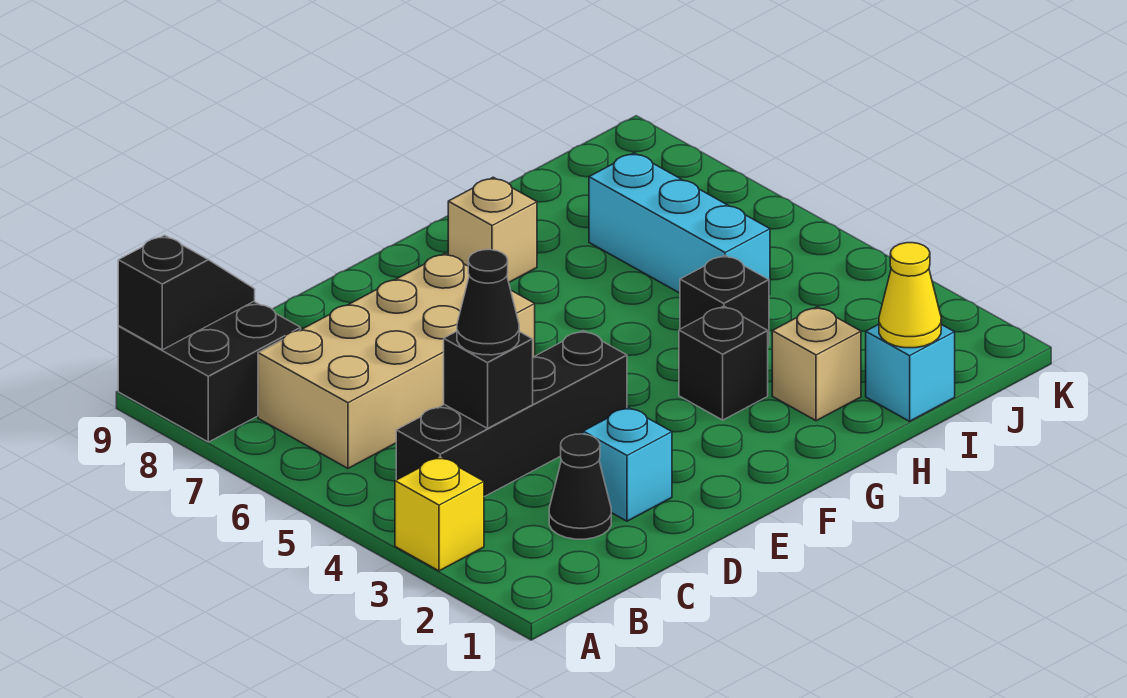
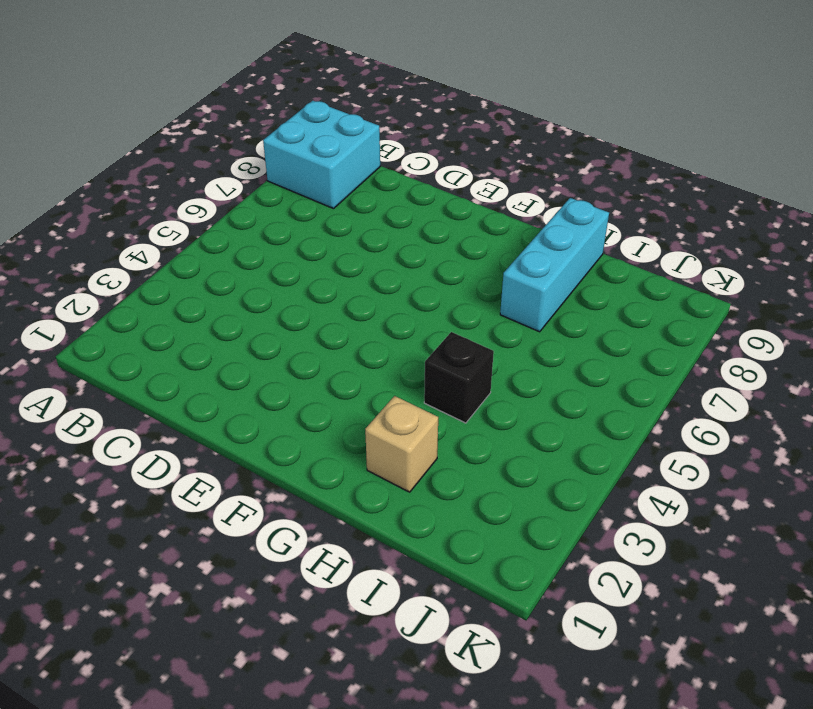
cyan brick A8:B9 level 1 -> black brick A8:B9 level 1
cyan brick H7:H9 level 1 -> cyan brick I5:I7 level 1
none -> yellow brick A3 level 1
none -> black brick B4:E4 level 1
none -> tan brick B6:E7 level 1

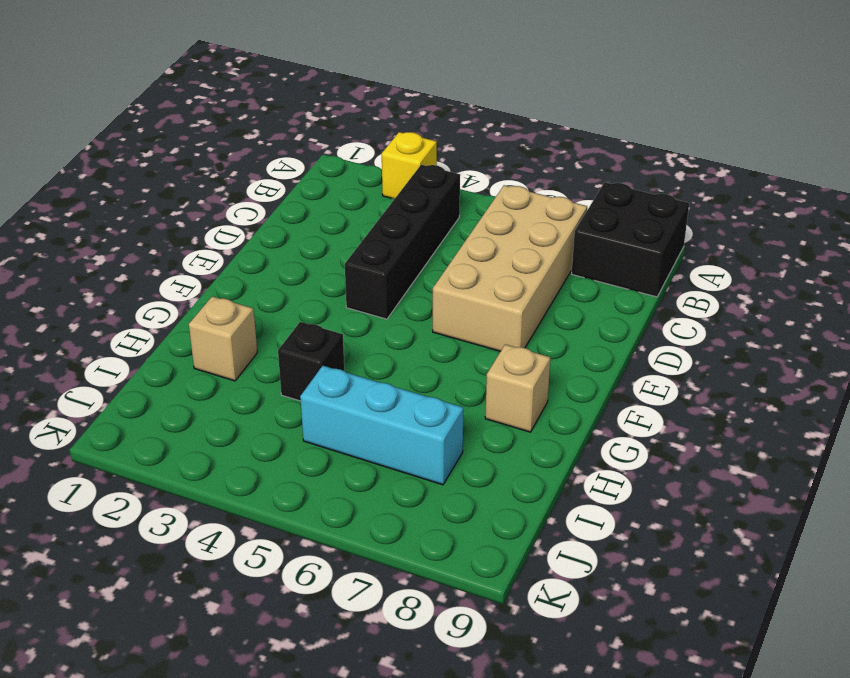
none -> black cone C2 level 1
none -> cyan brick D2 level 1
none -> black brick G3 level 1

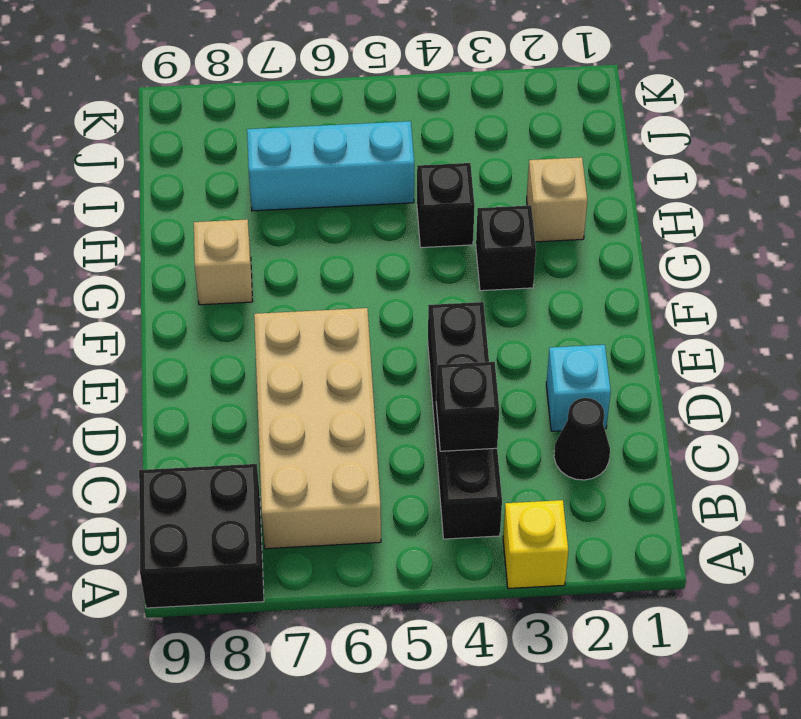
none -> cyan brick I1 level 1
none -> black slope A9:B9 level 2 top A
none -> yellow cone I1 level 2

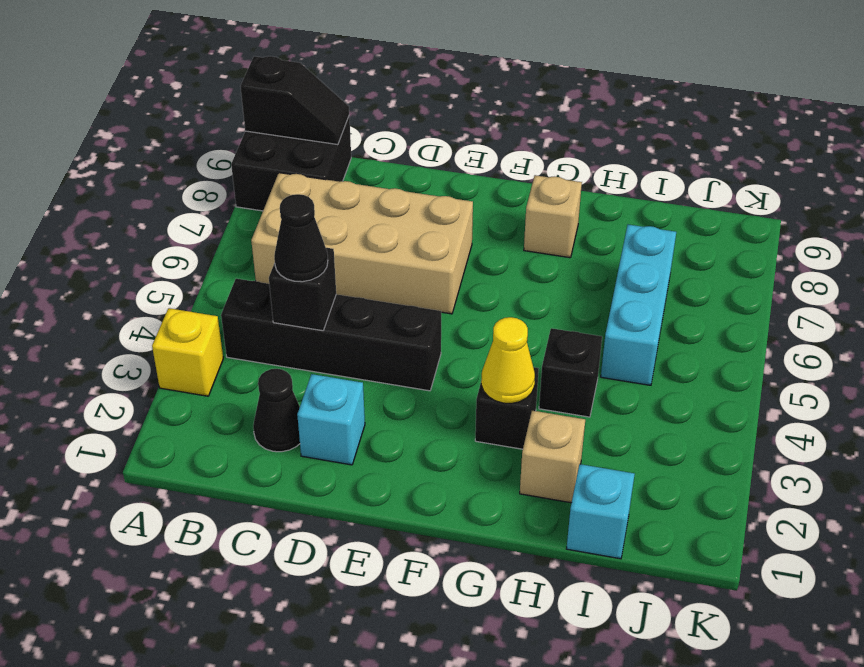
yellow cone G3 level 2 -> yellow cone I1 level 2

